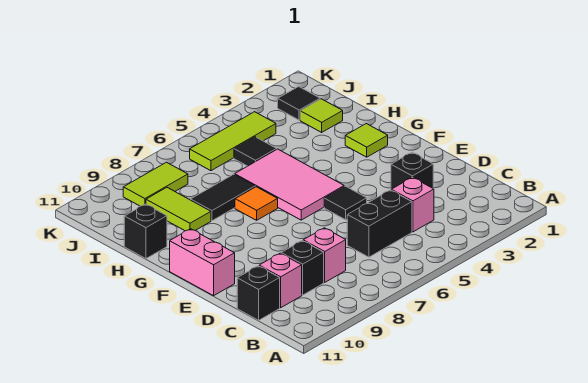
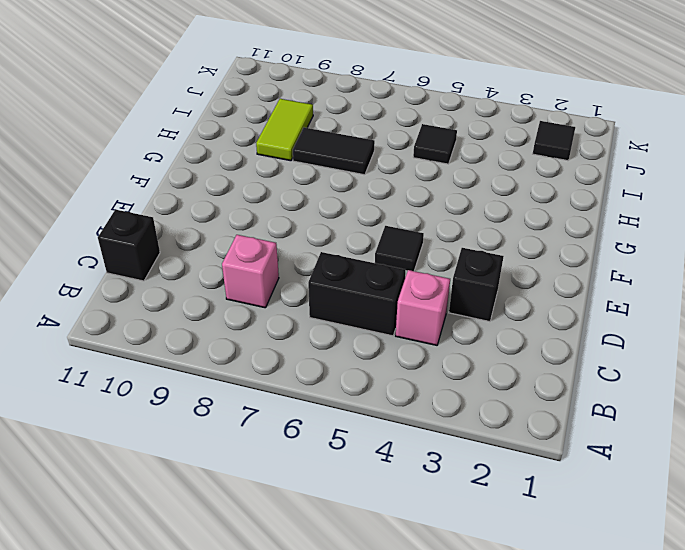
none -> black brick C9 level 1
none -> pink brick C10 level 1
none -> pink brick E11:F11 level 1

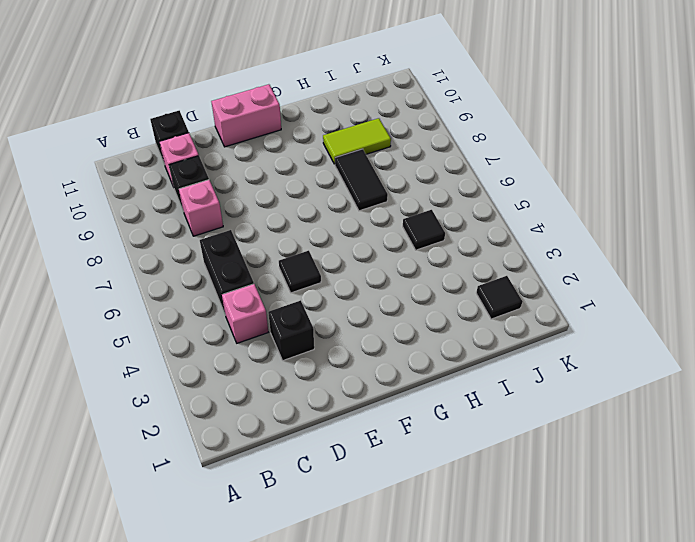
none -> pink tile F5:H6 level 1
none -> lime tile G2 level 1
none -> orange tile G7 level 1

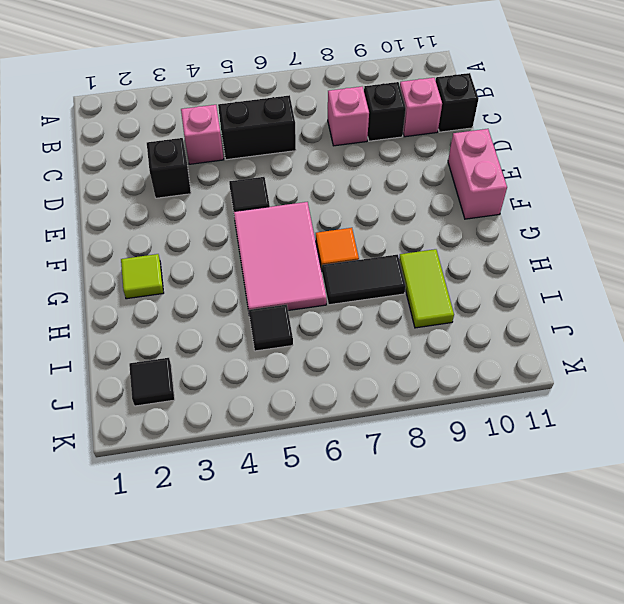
none -> black brick H11 level 1
none -> lime tile I2 level 1
none -> lime tile J4:J6 level 1

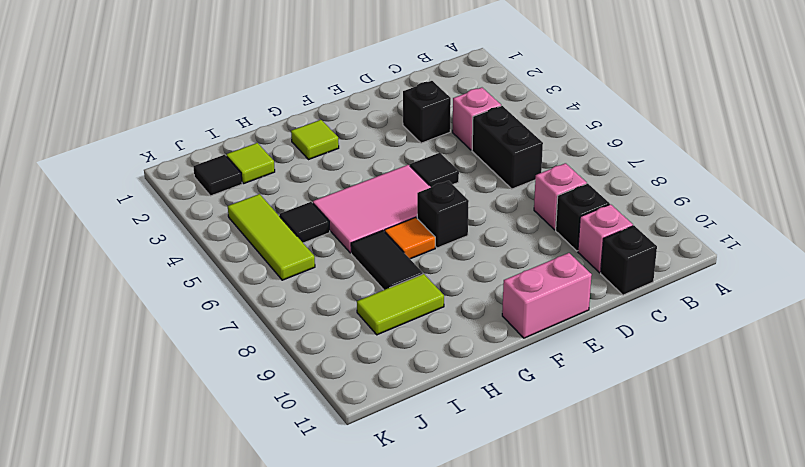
black brick F7 level 1 -> black brick H11 level 1
none -> lime tile J8:J9 level 1

